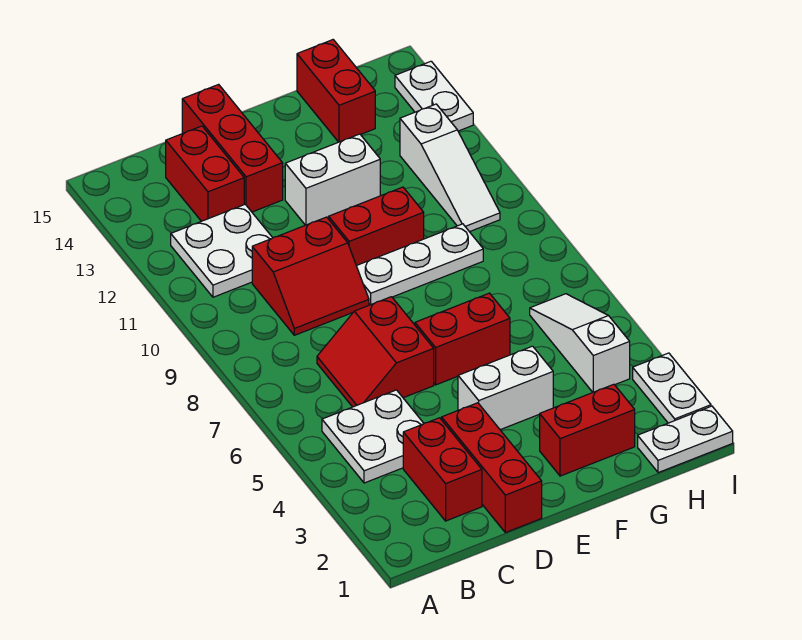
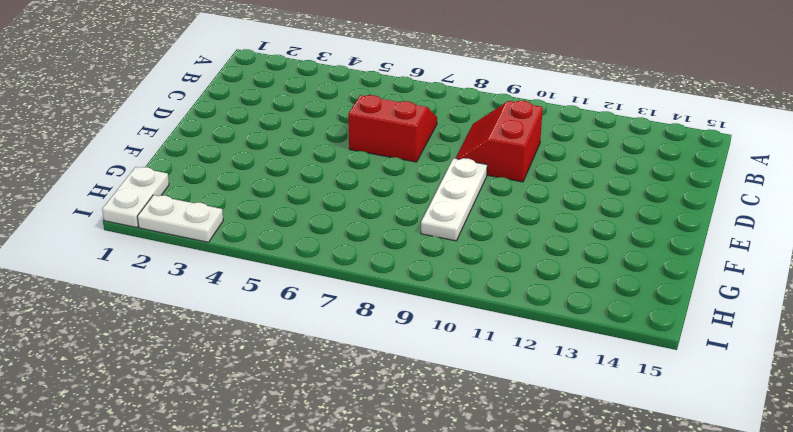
none -> white plate B4:C5 level 1
none -> white plate B11:C12 level 1
none -> red brick C2:C3 level 1

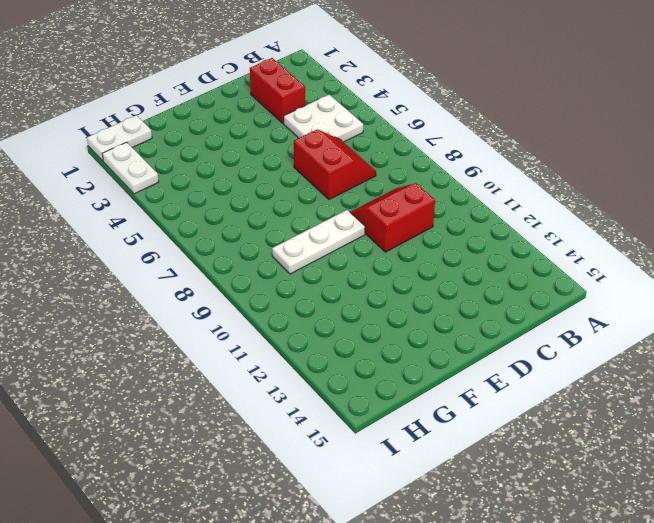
none -> white plate B11:C12 level 1
none -> red brick C13:C14 level 1
none -> red brick D1:D3 level 1

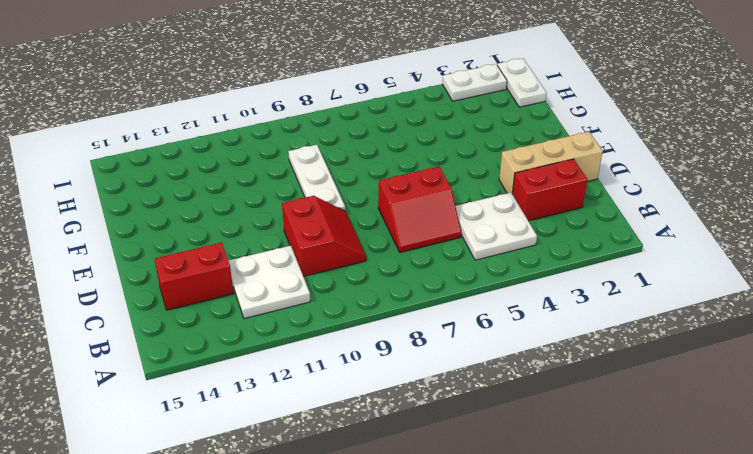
tan brick D1:D3 level 1 -> red brick D1:D3 level 1
none -> red brick D13:D15 level 1
none -> white brick E4:F4 level 1
none -> red brick E6:F6 level 1

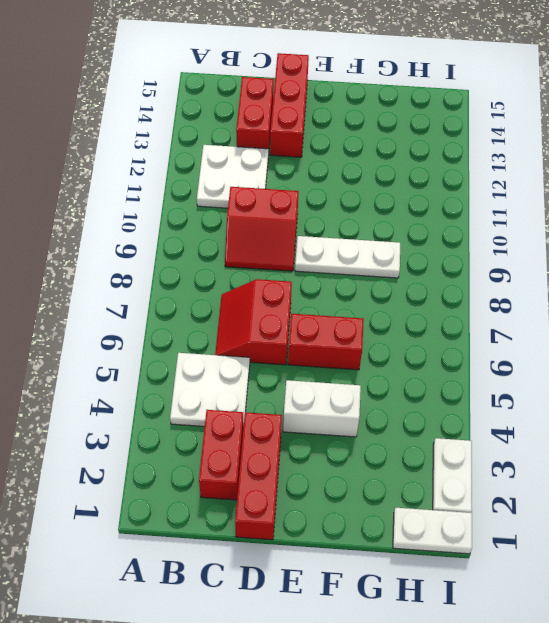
none -> red brick E10:F10 level 1
none -> white brick E12:F12 level 1
none -> red brick F2:G2 level 1

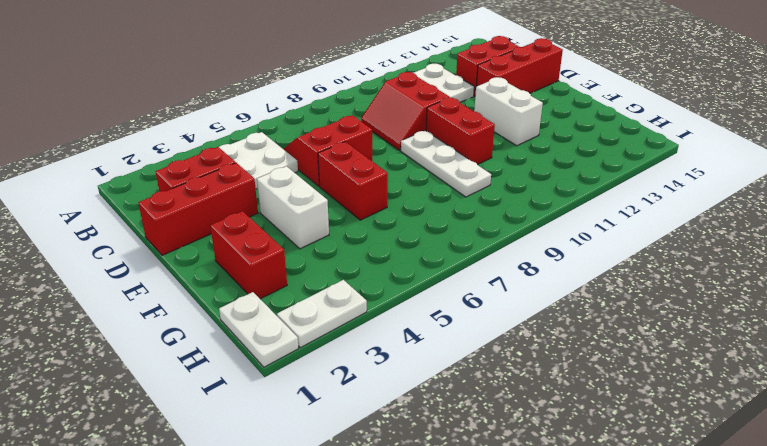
none -> red brick G14:G15 level 1
none -> white slope H4:H6 level 1 top 4
none -> white slope H10:H12 level 1 top 12

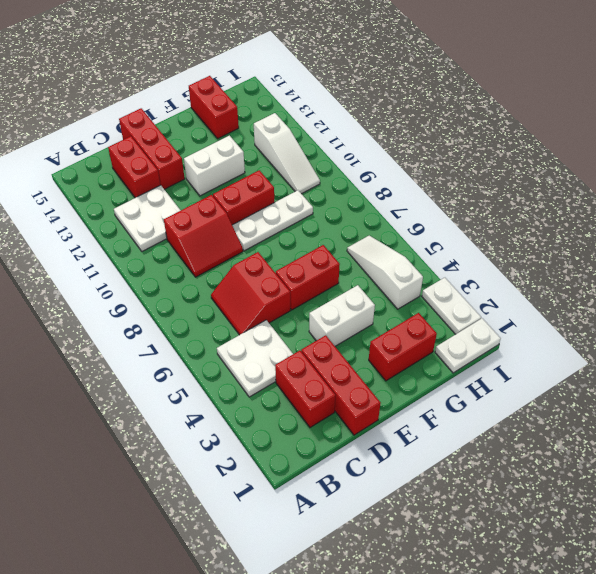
none -> white plate I13:I14 level 1

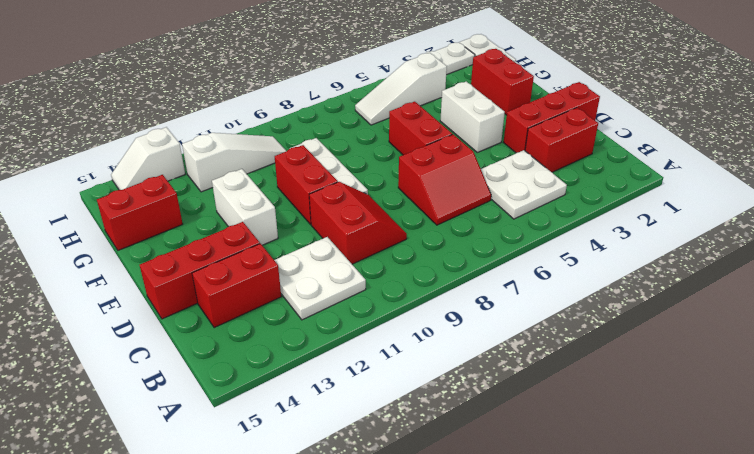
white slope I13:I14 level 1 top 13 -> white plate I13:I14 level 1

